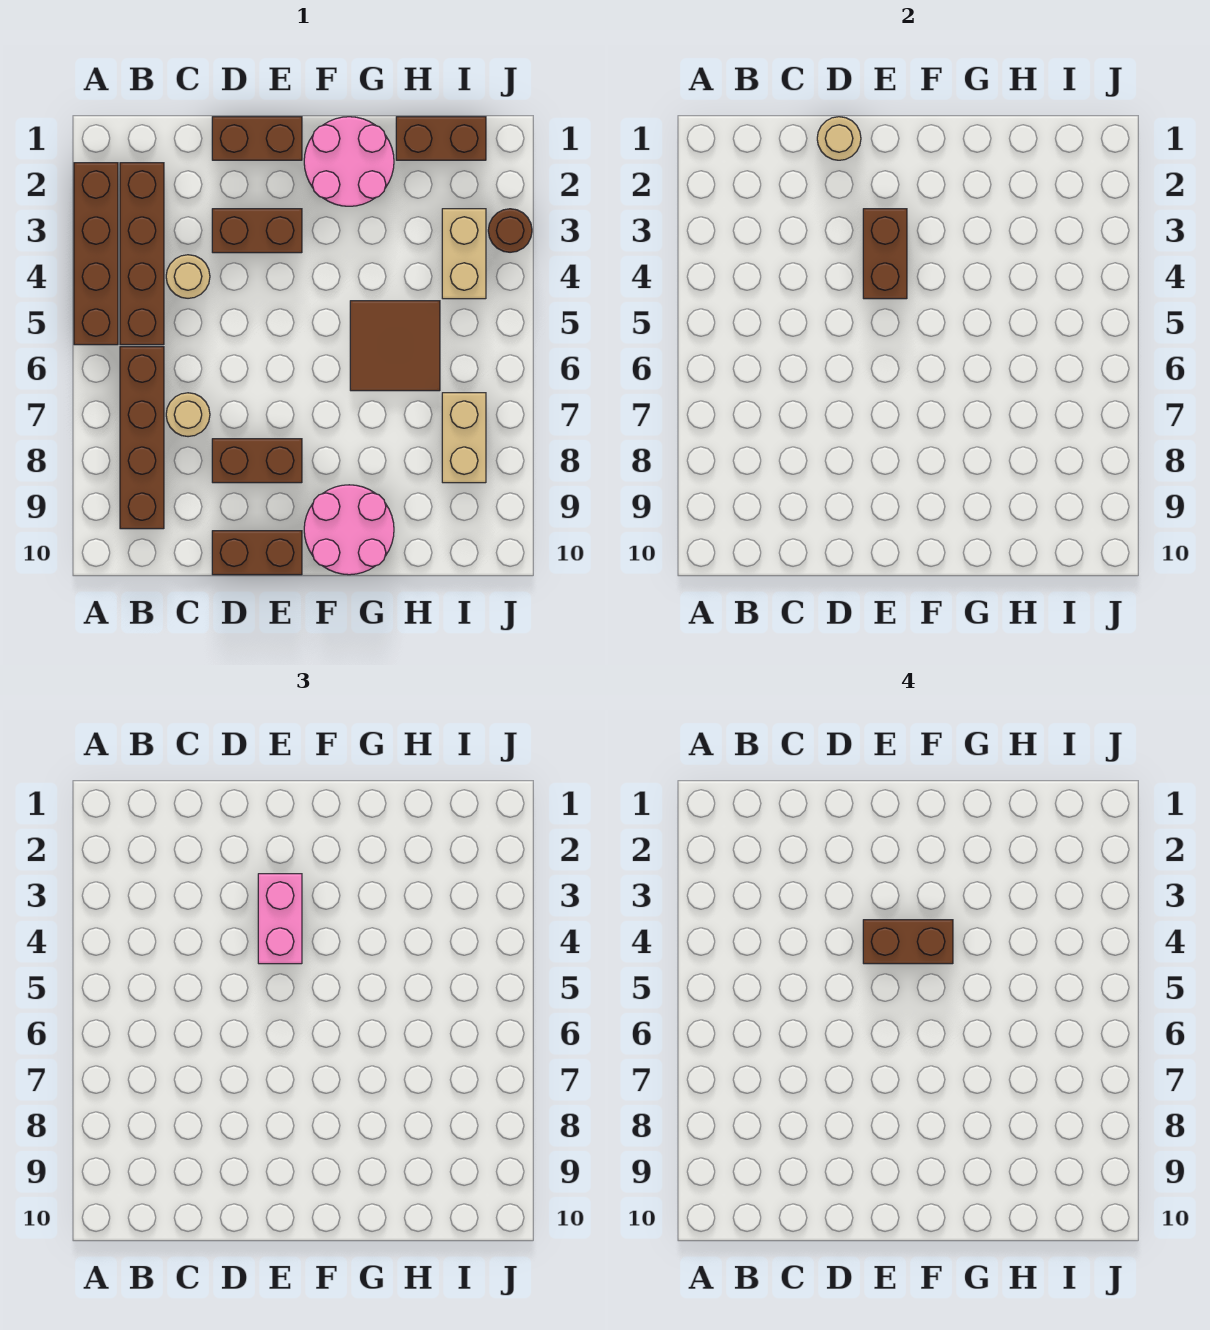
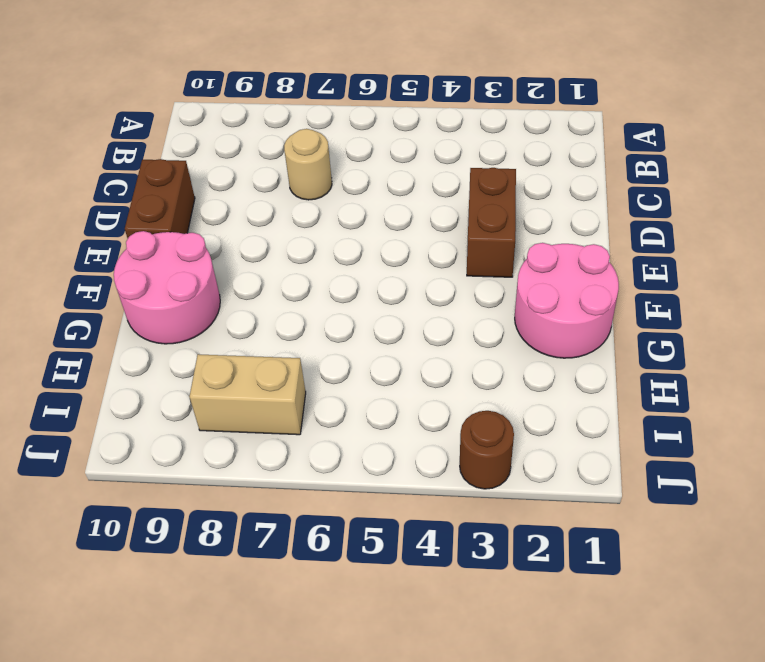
none -> brown brick A2:A5 level 1
none -> brown brick B2:B5 level 1
none -> brown brick B6:B9 level 1

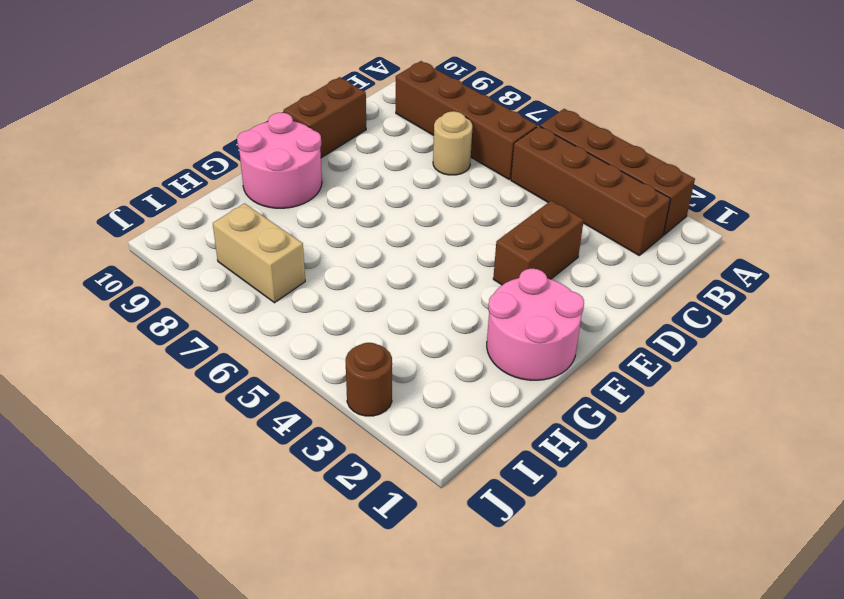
none -> tan round brick C4 level 1
none -> brown brick D1:E1 level 1
none -> brown brick D8:E8 level 1

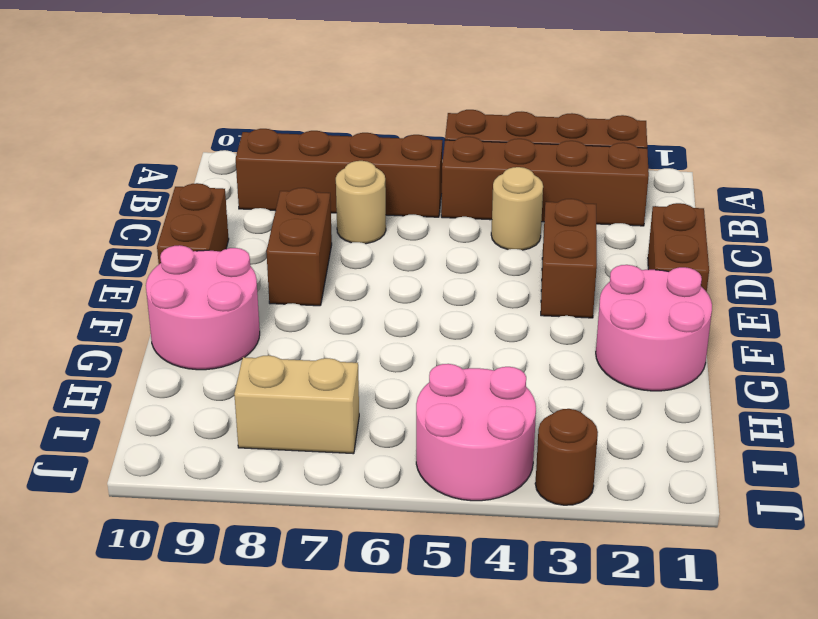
pink round brick I4:J5 level 1 -> tan brick I3:I4 level 1
none -> brown tile G5:H6 level 1
none -> brown brick H1:I1 level 1
none -> tan round brick D1 level 2

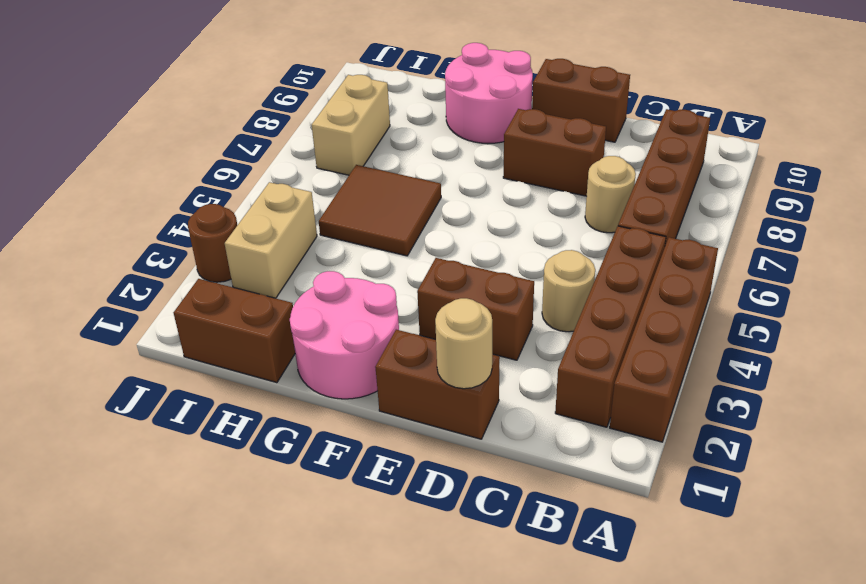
none -> brown brick E3:E4 level 2
none -> pink brick E3:E4 level 3
none -> brown brick E4:F4 level 4

